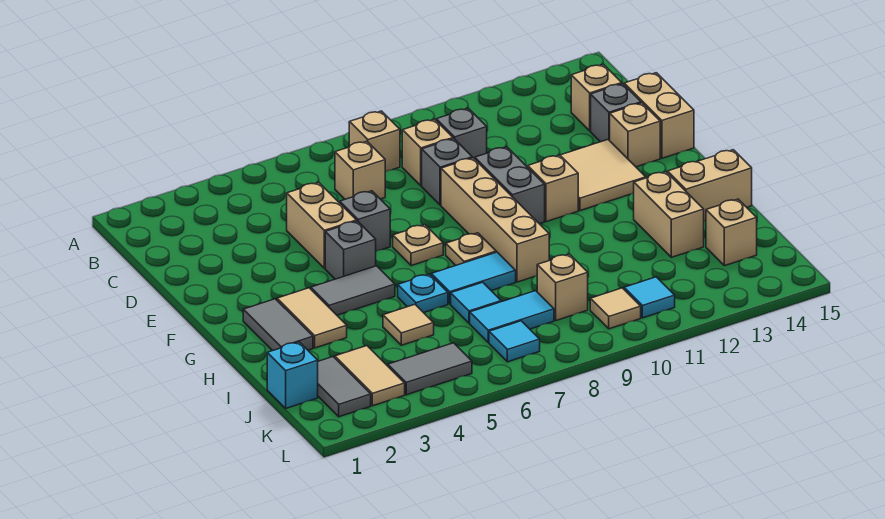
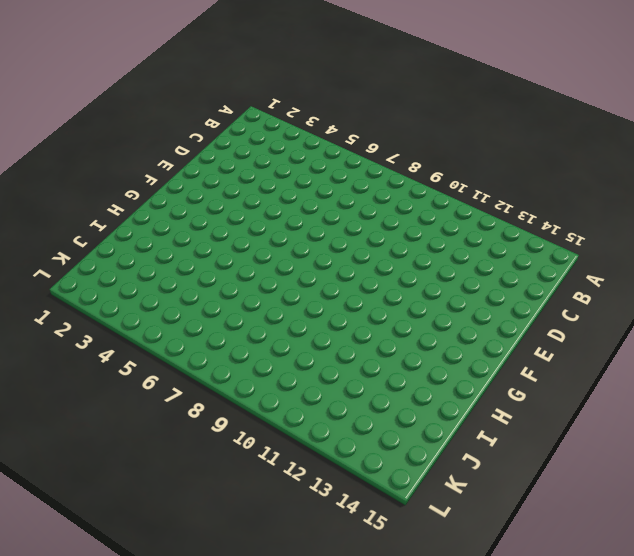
none -> tan brick B8 level 1
none -> tan brick C7 level 1
none -> tan brick C9 level 1
none -> grey brick C10 level 1

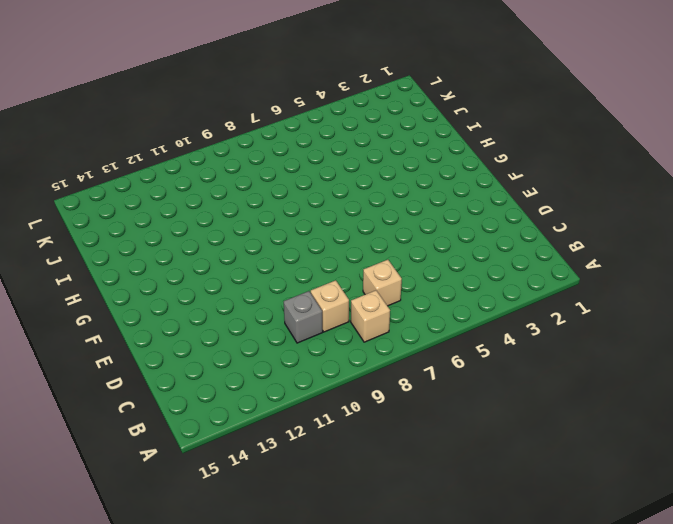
none -> tan brick C14 level 1
none -> tan brick D5:E5 level 1
none -> grey brick D9 level 1
none -> grey brick D14 level 1

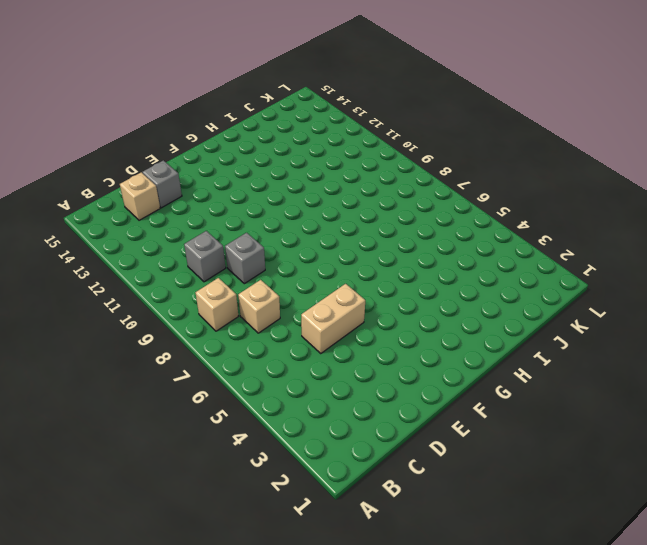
none -> tan brick C9 level 1
none -> tan brick D15:E15 level 1
none -> grey brick E6 level 1
none -> tan brick E9:H9 level 1

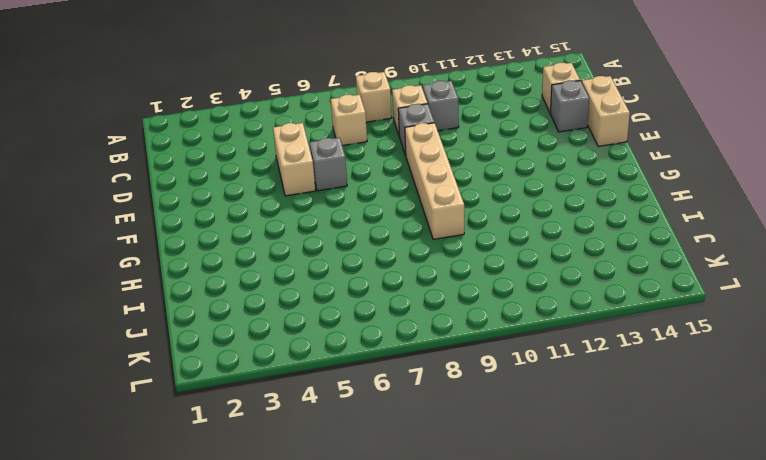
none -> grey brick E10:F10 level 1
none -> tan tile E12:F13 level 1
none -> tan brick E14 level 1
none -> grey brick F5 level 1

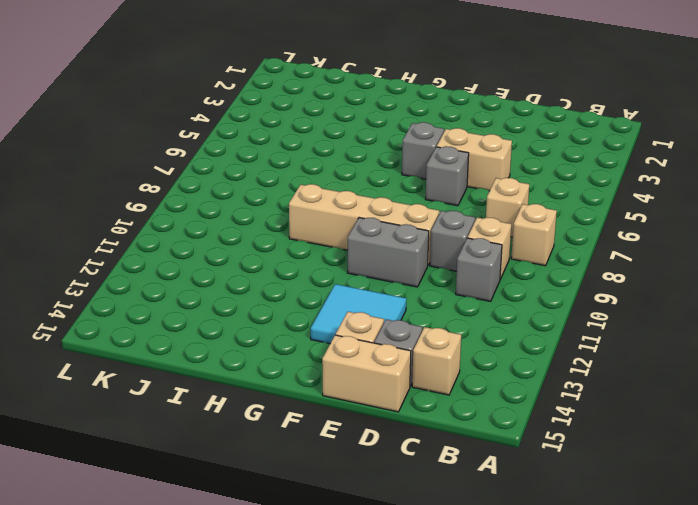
cyan tile E12:F13 level 1 -> tan tile E12:F13 level 1
none -> tan plate F7 level 1
none -> tan brick F11 level 1
none -> grey tile G2:H2 level 1
none -> tan tile G3:H3 level 1

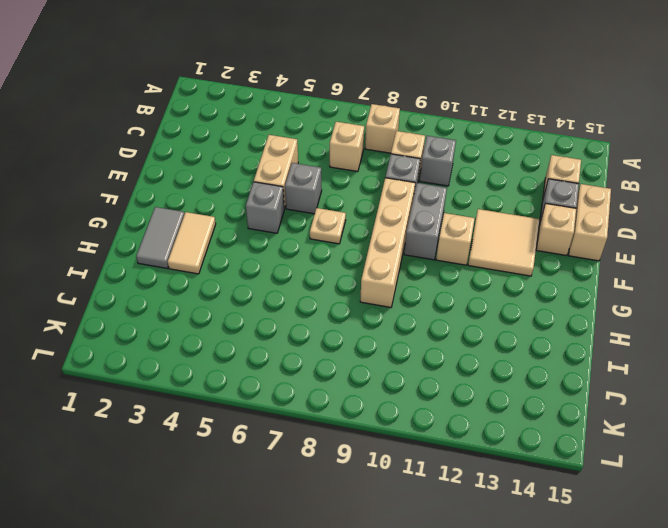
none -> grey tile G4:G5 level 1
none -> tan plate G8 level 1
none -> cyan plate H6 level 1
none -> cyan tile H7:H8 level 1

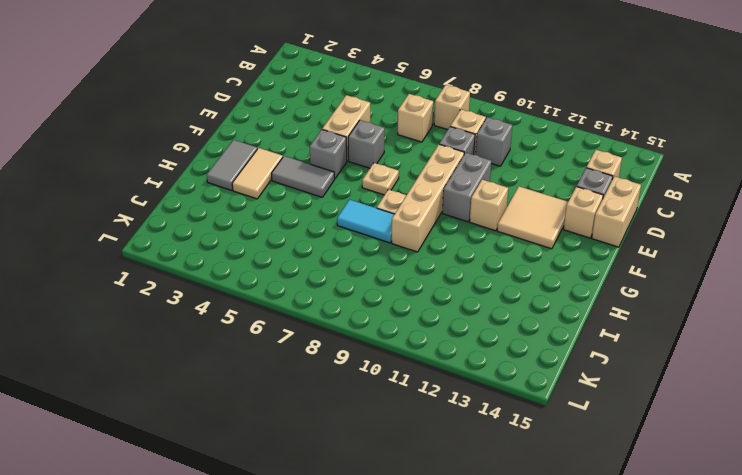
none -> cyan plate H6 level 1
none -> tan brick H13:I13 level 1
none -> tan brick H14:H15 level 1
none -> tan tile I5 level 1

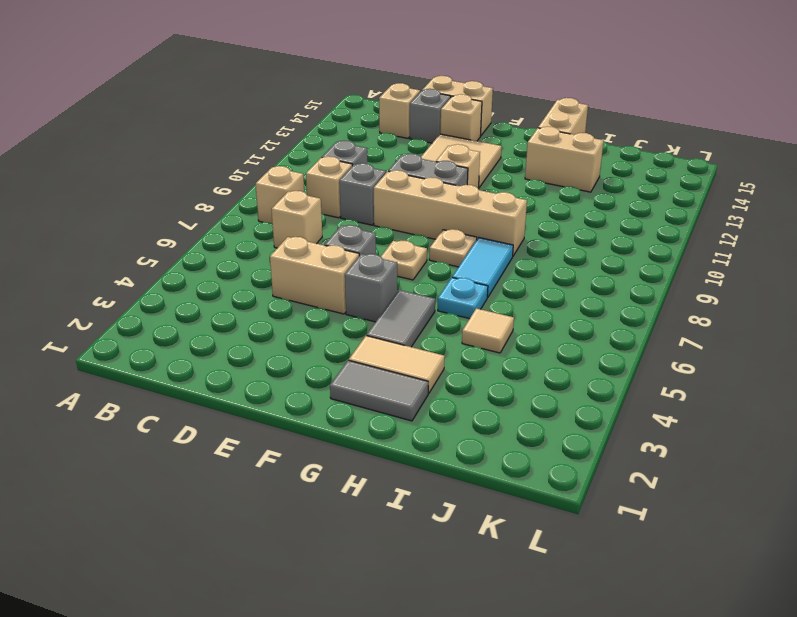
none -> cyan tile I7 level 1
none -> cyan brick J1 level 1
none -> grey tile J2:K2 level 1
none -> tan tile J3:K3 level 1

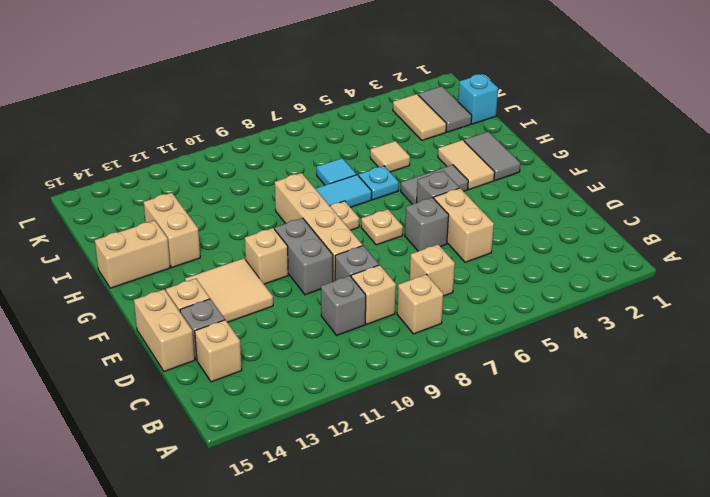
none -> cyan tile J7:J8 level 1
none -> tan brick J9 level 1
none -> tan brick J14 level 1
none -> grey tile K4:K5 level 1

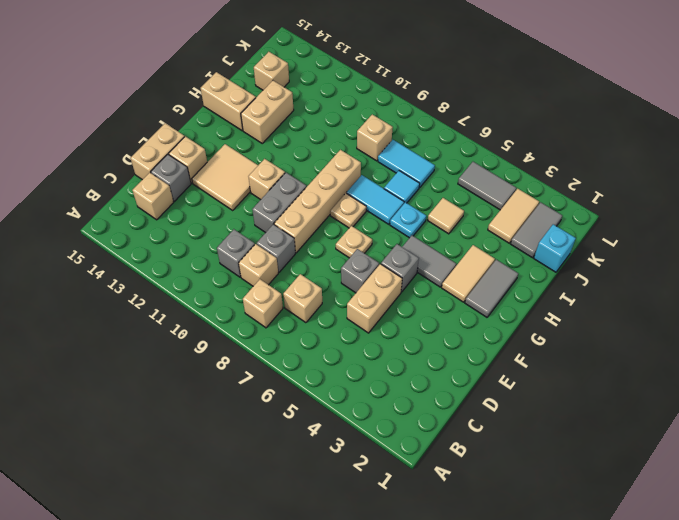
none -> cyan tile K7 level 1
none -> tan tile K10 level 1
none -> cyan tile K11 level 1

